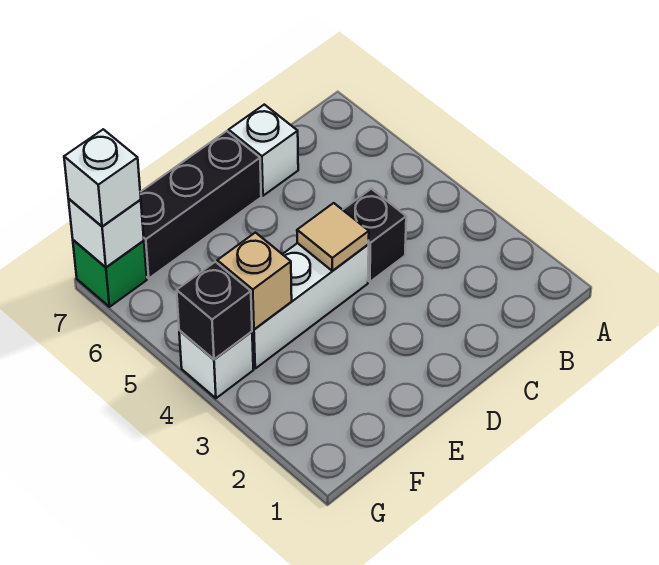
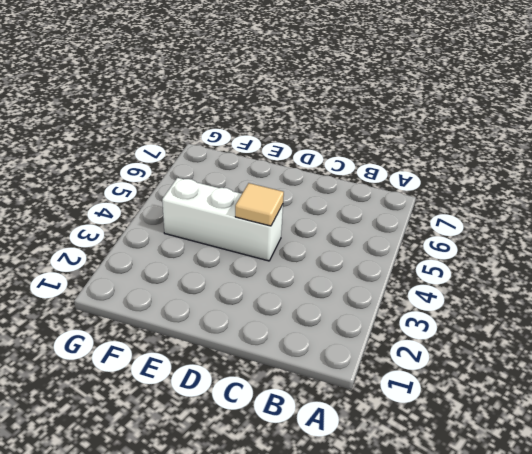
none -> black brick C4 level 1
none -> white brick C7 level 1

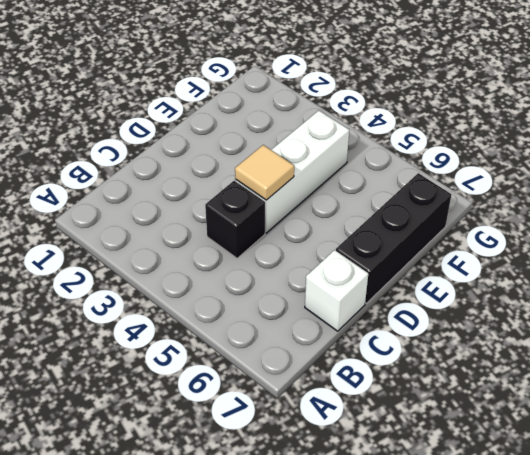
none -> white brick G4 level 1
none -> green brick G7 level 1

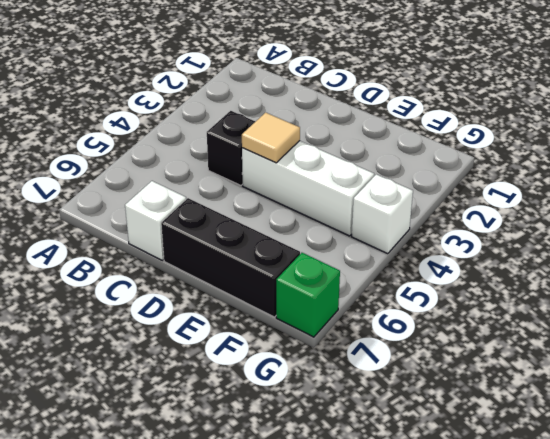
none -> tan brick F4 level 2
none -> black brick G4 level 2

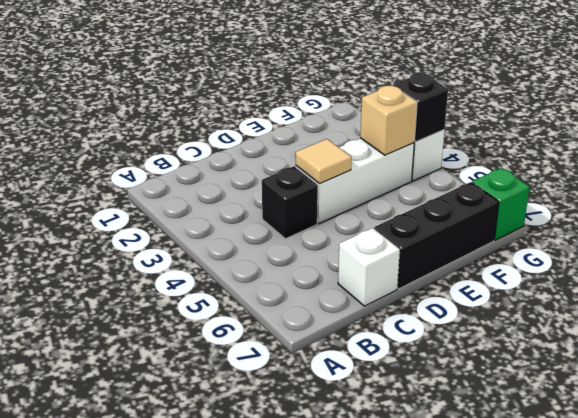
none -> white brick G7 level 2
none -> white brick G7 level 3

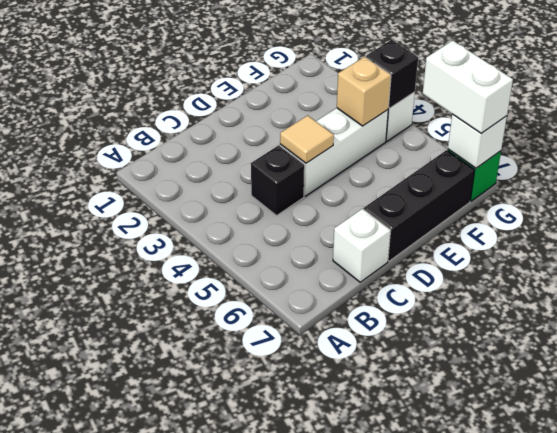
white brick G6:G7 level 3 -> white brick G7 level 3

